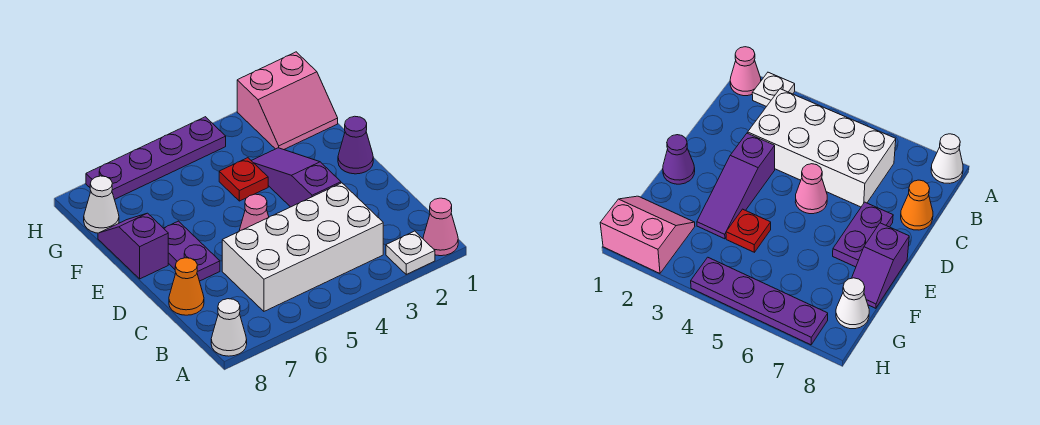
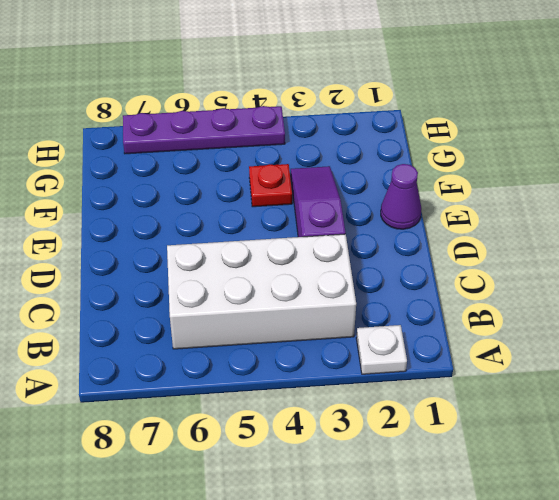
none -> pink cone A1 level 1
none -> white cone A8 level 1
none -> orange cone C8 level 1

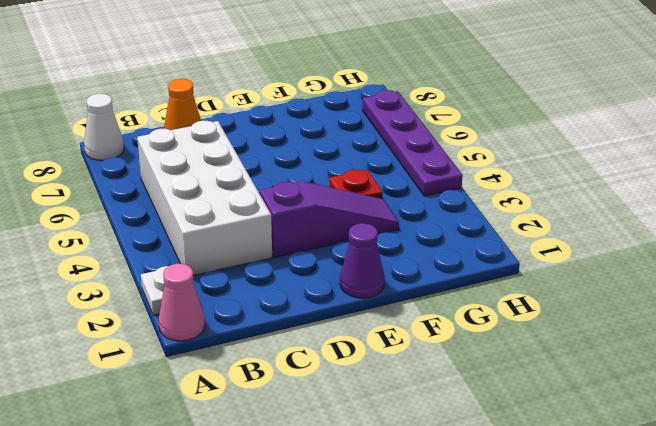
none -> pink cone D5 level 1
none -> purple plate D7:E7 level 1
none -> purple slope E8:F8 level 1 top E

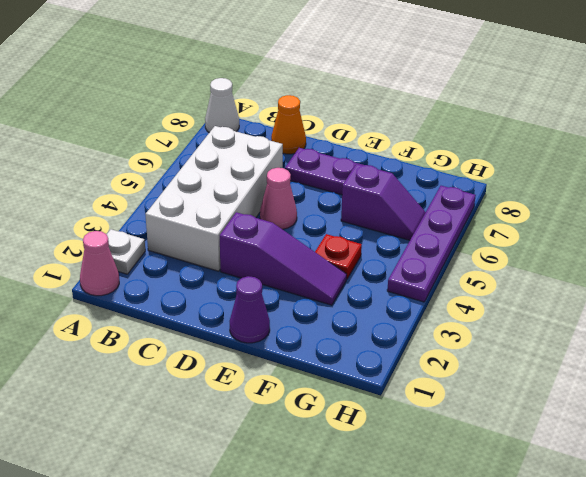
purple slope F6:G6 level 1 top F -> purple slope E8:F8 level 1 top E
none -> pink slope G1:H2 level 1 top H
none -> white cone G8 level 1

